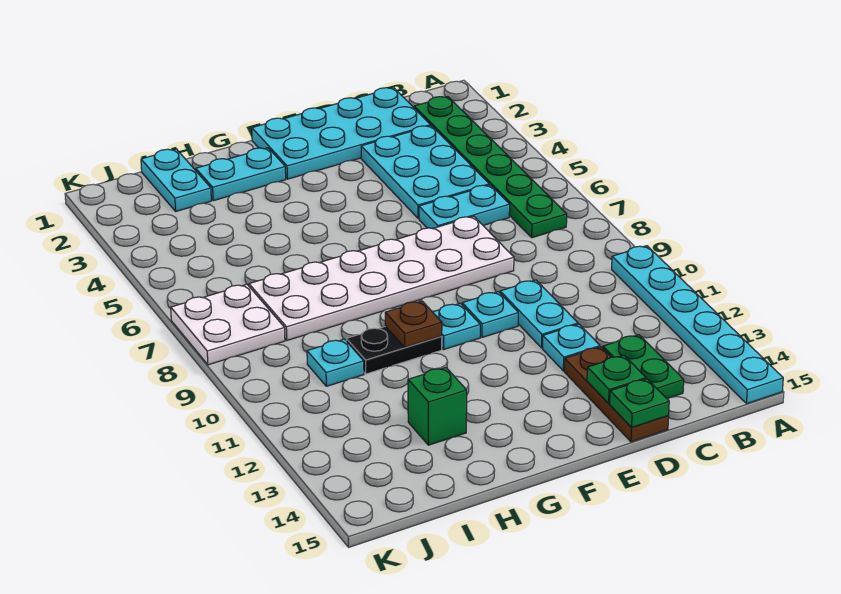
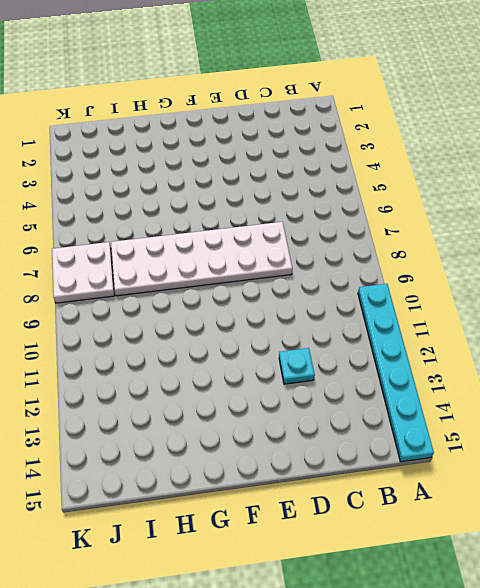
none -> green plate B2:B7 level 1
none -> cyan plate C1:F2 level 1
none -> cyan plate C3:D5 level 1

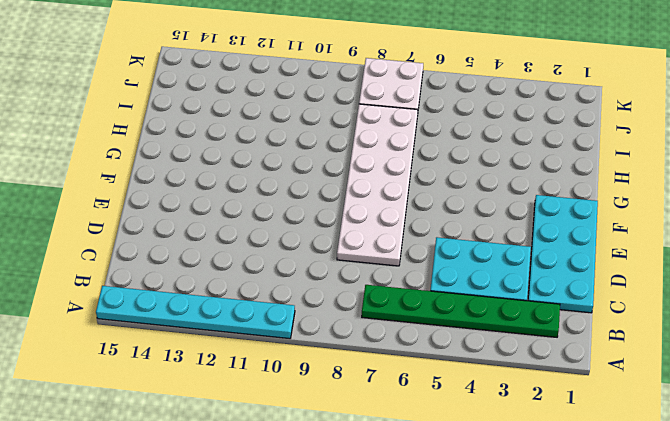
none -> cyan plate C6:D6 level 1
none -> green plate C13:C14 level 1
none -> cyan plate D10:D11 level 1

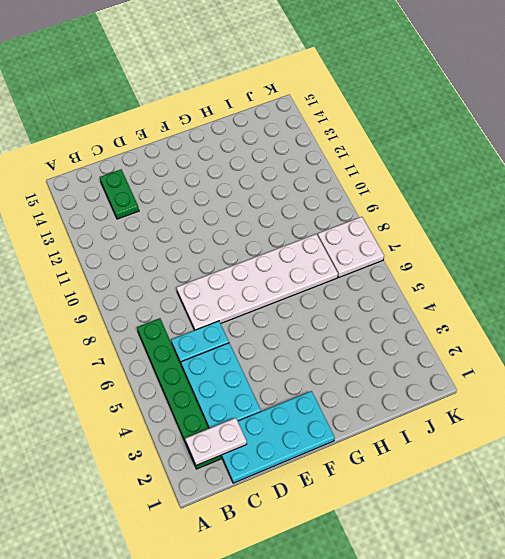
white plate B2:C2 level 2 -> none
none -> cyan plate A10:A15 level 1
none -> cyan plate D10:D11 level 1
none -> cyan plate D12 level 1

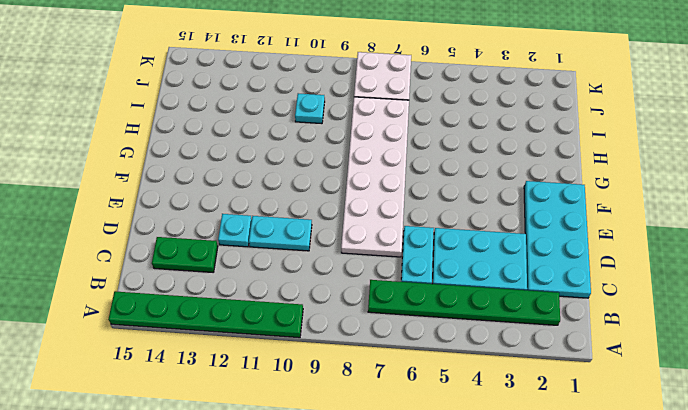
green plate A10:A15 level 1 -> cyan plate A10:A15 level 1
none -> brown plate D13:D15 level 1
none -> cyan plate E10 level 1
none -> cyan plate F10 level 1

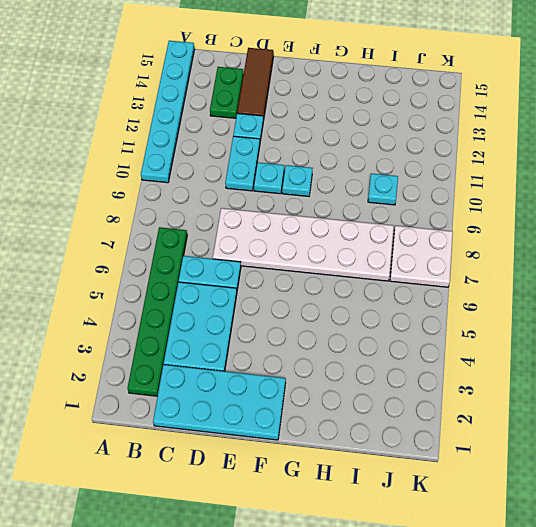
brown tile D13:D15 level 1 -> brown plate D13:D15 level 1
none -> cyan plate G2:H2 level 1
none -> black plate G10:H10 level 1
none -> green brick H13 level 1

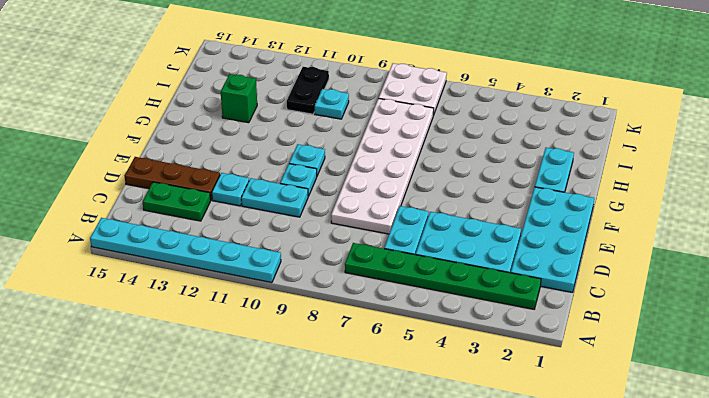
black plate I11:J11 level 1 -> black plate G10:H10 level 1
none -> cyan plate I1:I2 level 1
none -> green plate D14 level 2
none -> green plate D15 level 2

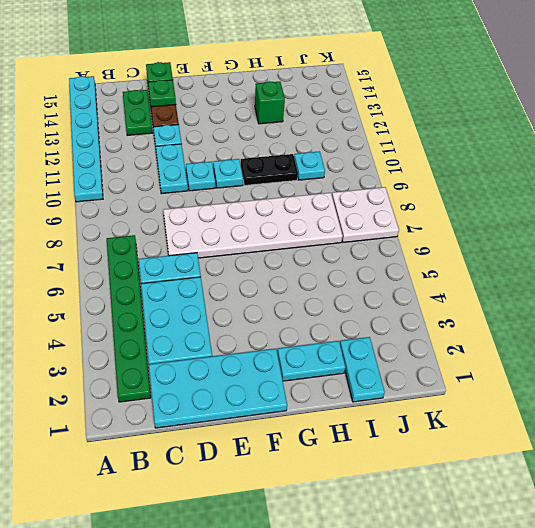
none -> brown plate G10 level 2

